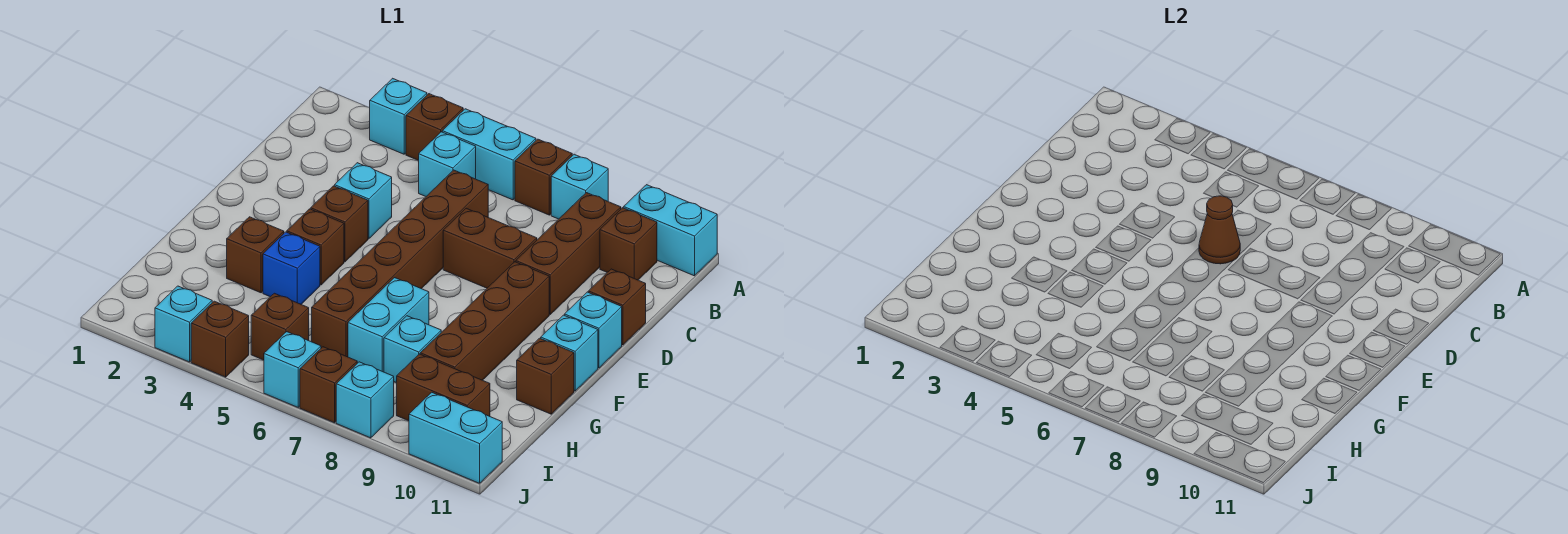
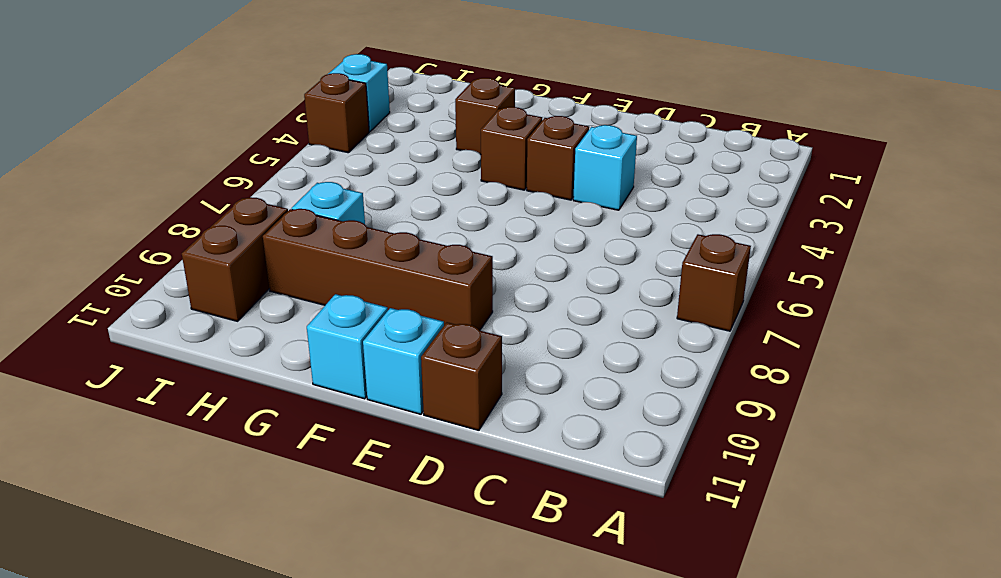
none -> cyan brick A3 level 1
none -> brown brick A4 level 1
none -> cyan brick A5:A6 level 1
none -> cyan brick A8 level 1

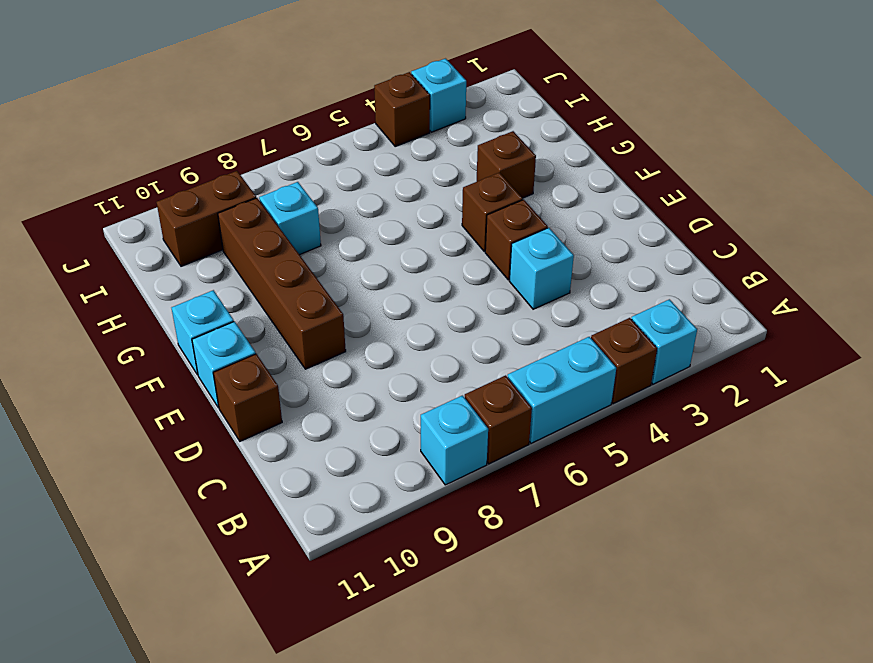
none -> cyan brick A10:A11 level 1
none -> cyan brick B5 level 1
none -> brown brick B9:D9 level 1
none -> brown brick B10 level 1

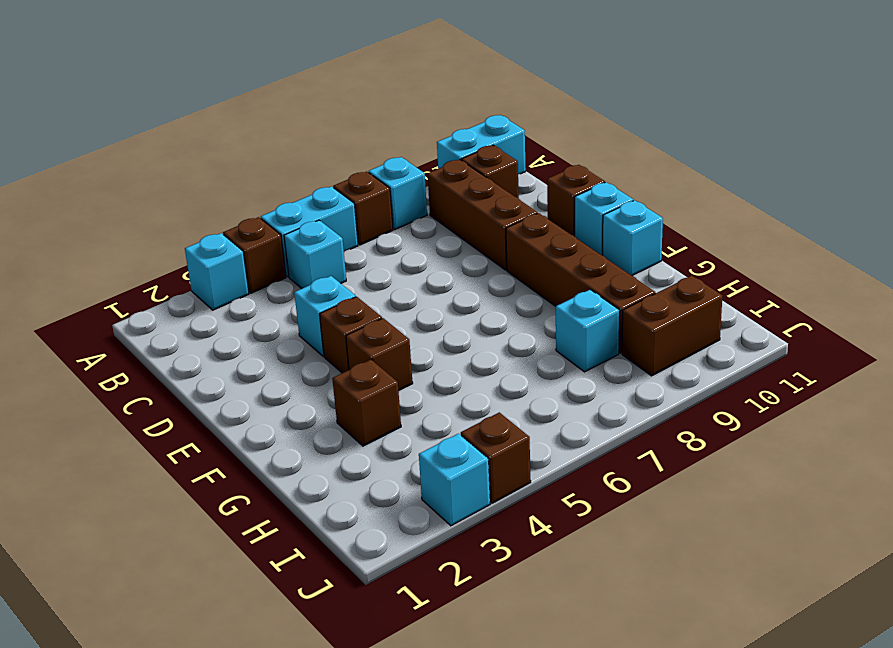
none -> brown brick C6:H6 level 1
none -> brown brick D7:D8 level 1
none -> blue brick G4 level 1
none -> cyan brick G7:H7 level 1

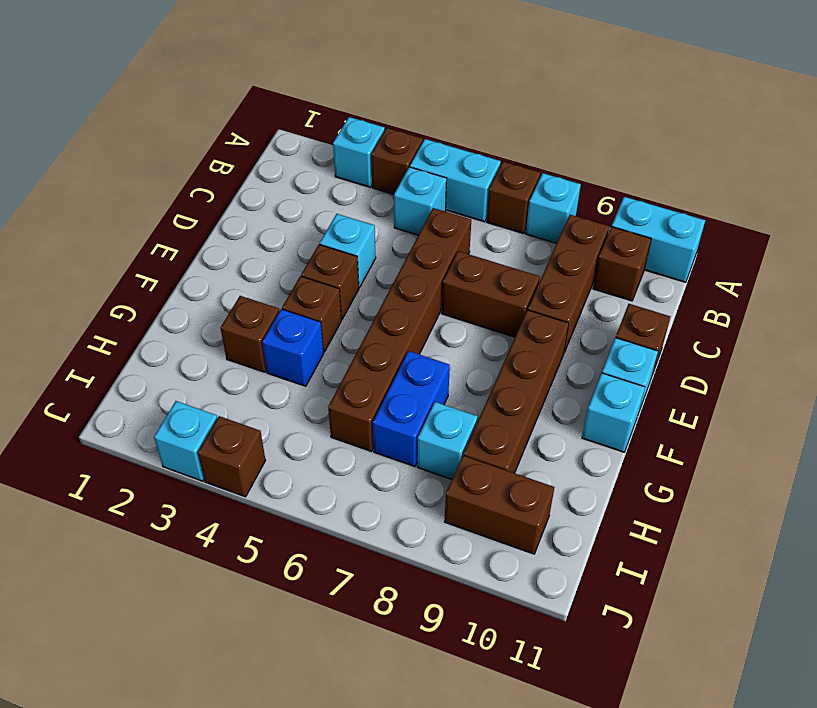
blue brick G7:H7 level 1 -> cyan brick G7:H7 level 1
none -> brown brick G11 level 1
none -> brown brick I5 level 1
none -> cyan brick J6 level 1
none -> brown brick J7 level 1

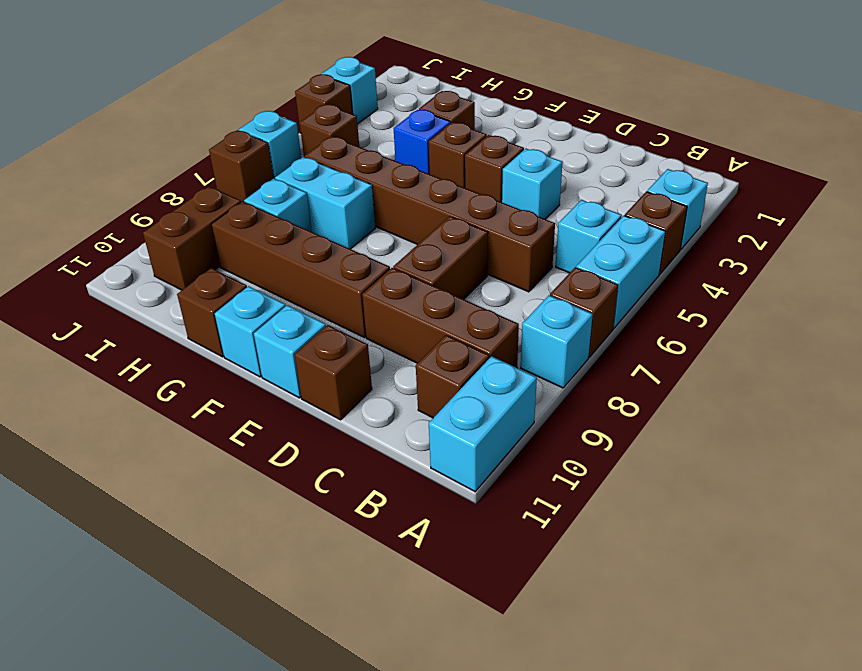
none -> cyan brick J8 level 1
none -> cyan brick J10:J11 level 1
none -> brown cone D6 level 2

